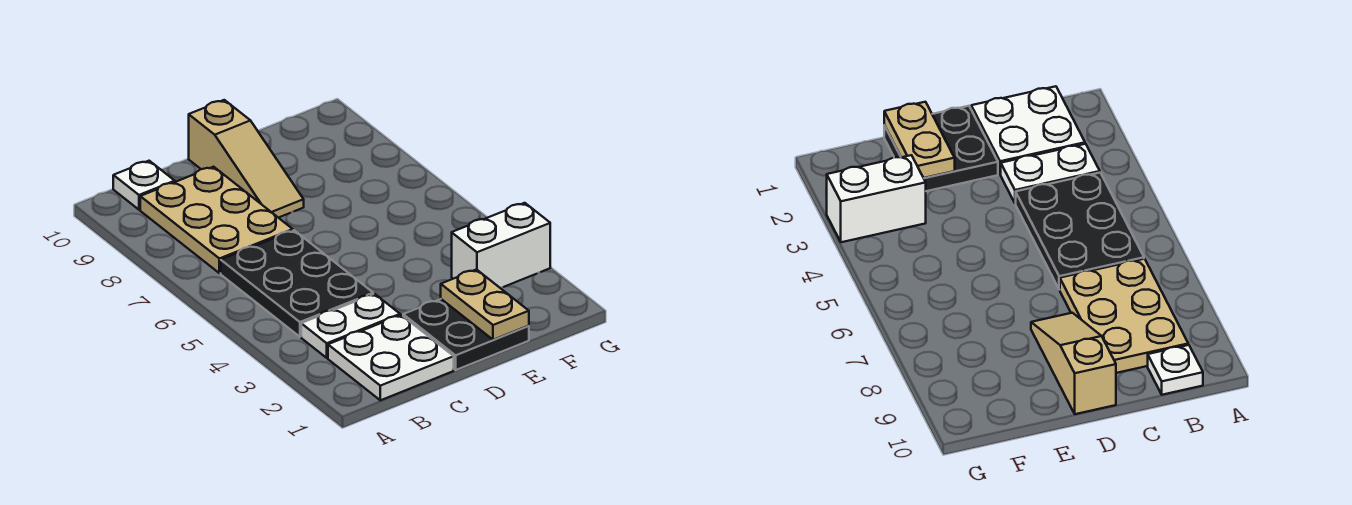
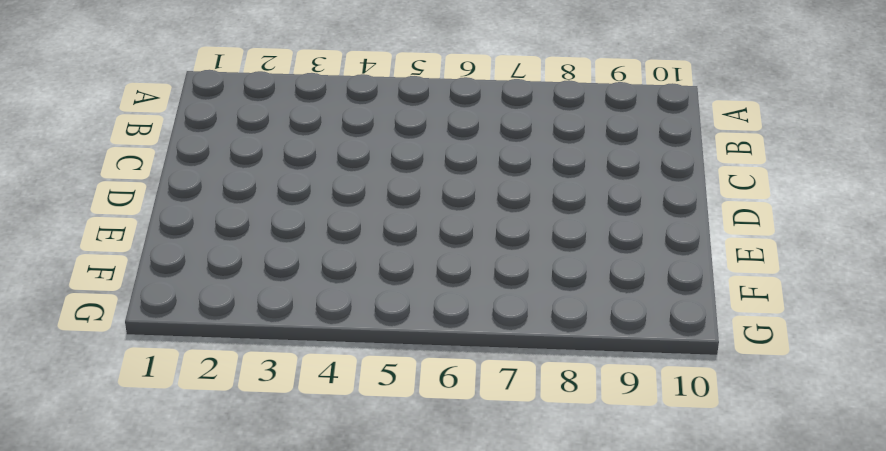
none -> white plate B1:C2 level 1
none -> white plate B3:C3 level 1

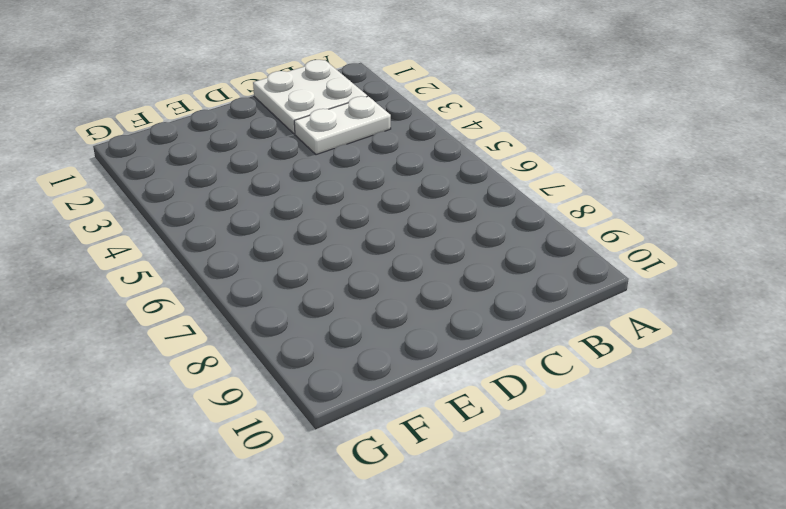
none -> black plate B4:C6 level 1
none -> tan plate B7:C9 level 1

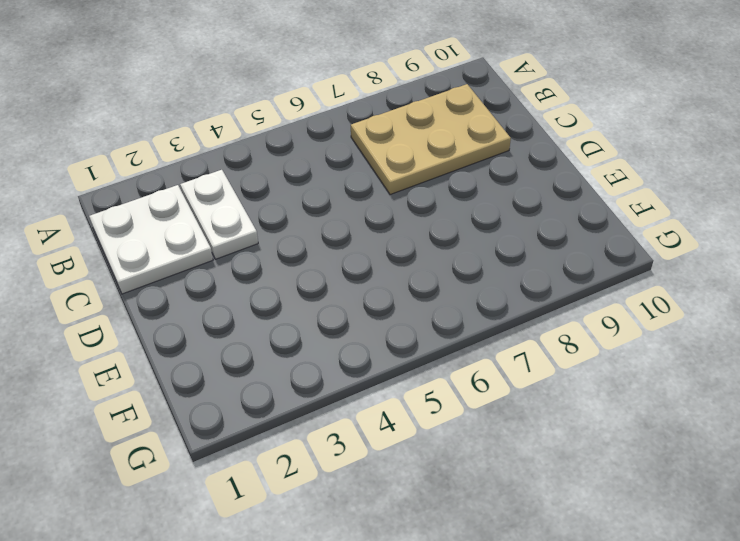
none -> black plate B4:C6 level 1
none -> white plate B10 level 1

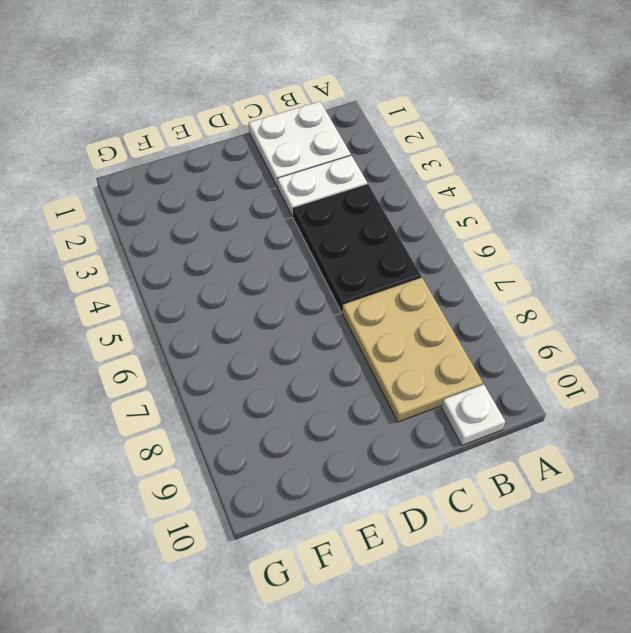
none -> black plate D1:E2 level 1
none -> tan slope D8:D10 level 1 top 10

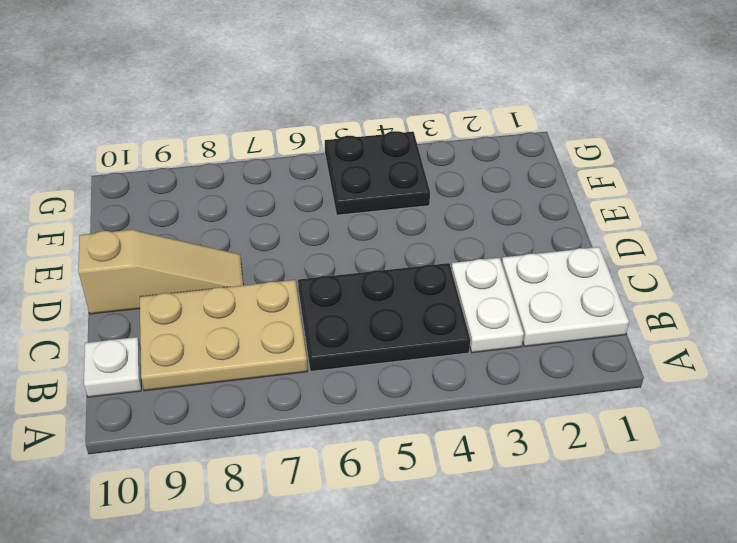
black plate F4:G5 level 1 -> black plate D1:E2 level 1
none -> white brick F3:G3 level 1
none -> tan plate E1:E2 level 2

